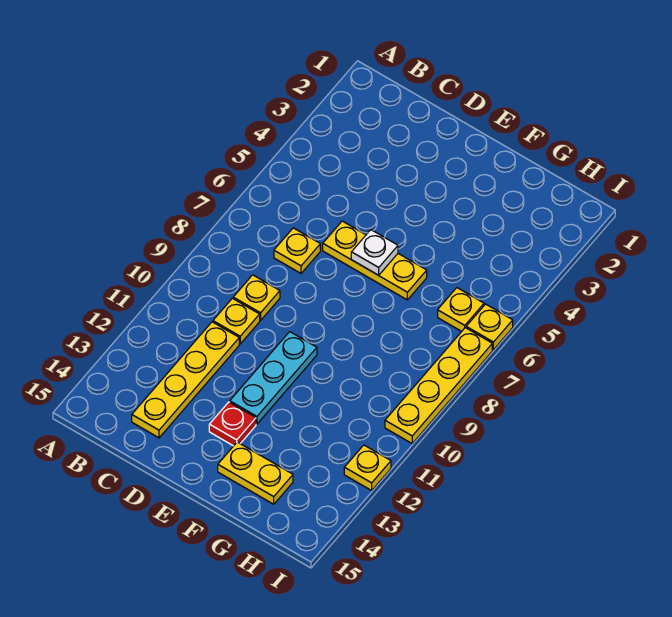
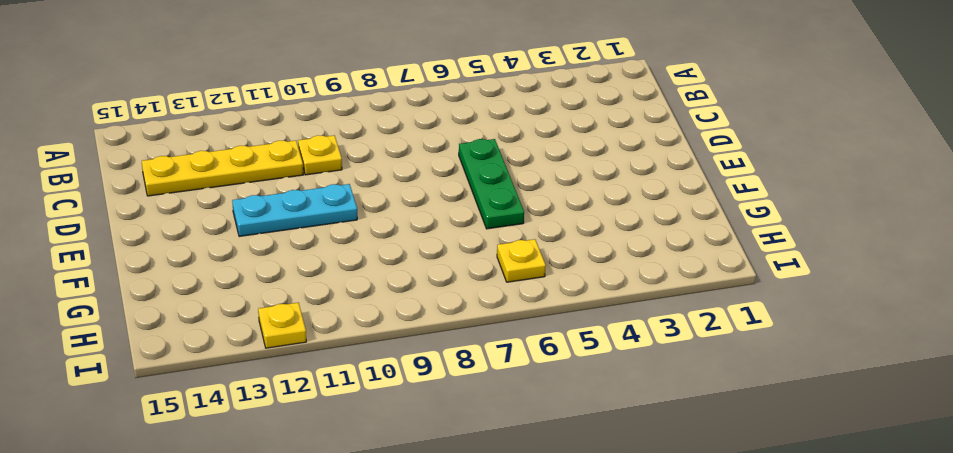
green plate D6:F6 level 1 -> yellow plate D6:F6 level 1
none -> yellow plate C7 level 1
none -> yellow plate C9 level 1
none -> red plate E13 level 1

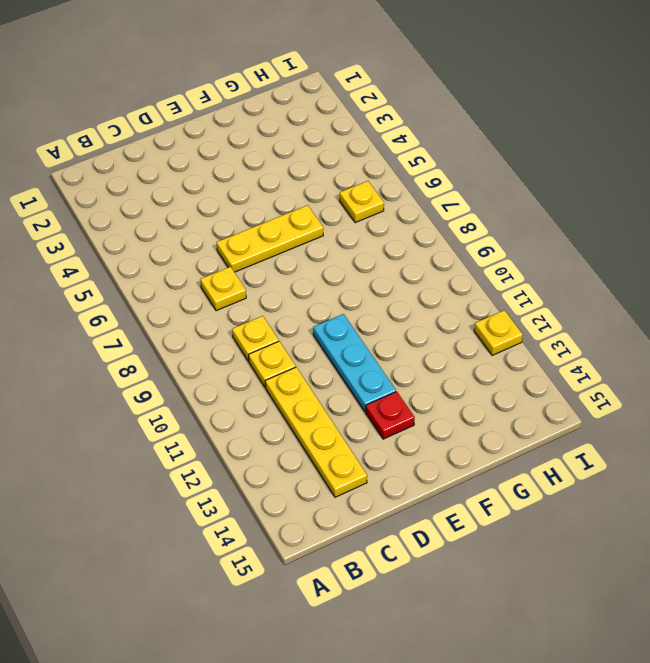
none -> yellow plate F14:G14 level 1
none -> yellow plate I6 level 1
none -> yellow plate I7:I10 level 1

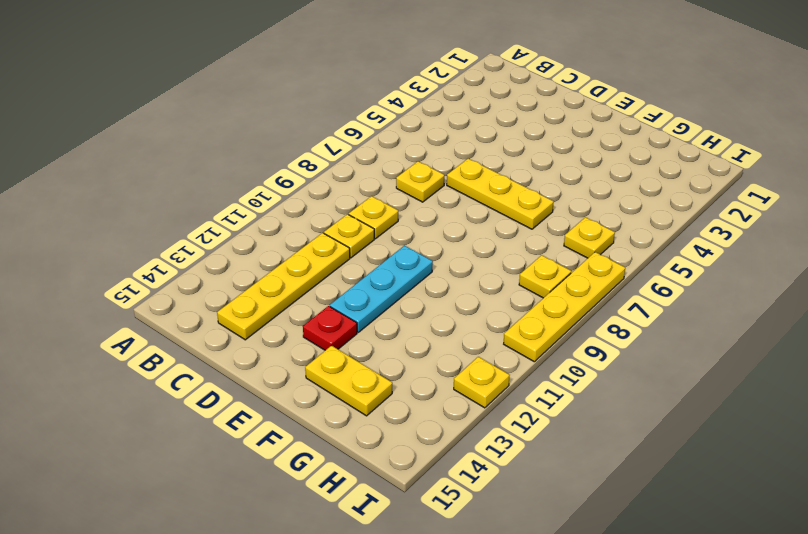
yellow plate H8 level 1 -> yellow plate I6 level 1
none -> white plate E6 level 2

